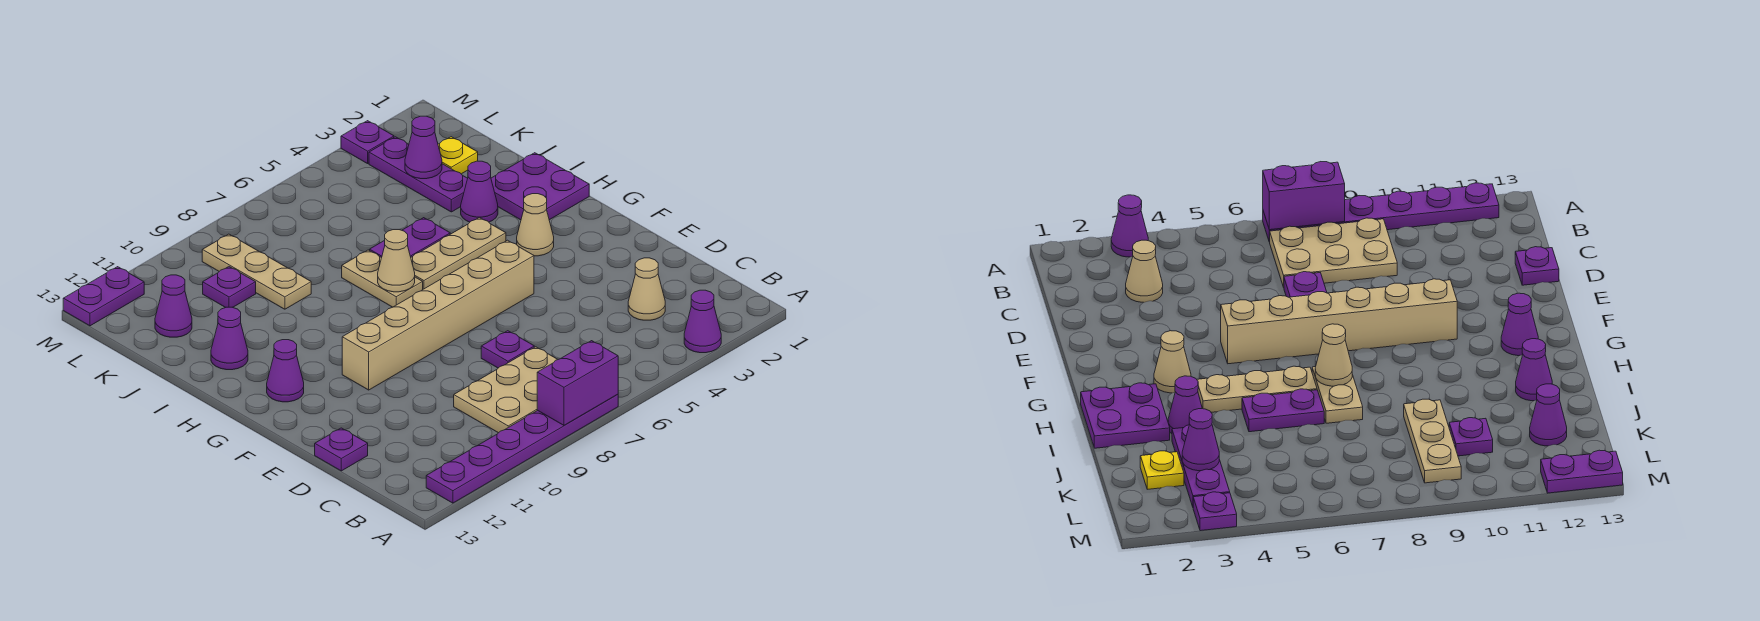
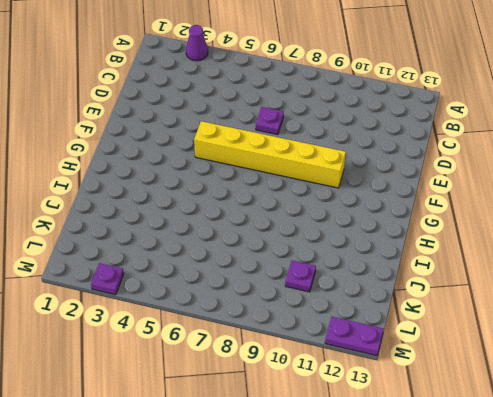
yellow brick F5:F10 level 1 -> tan brick F5:F10 level 1
none -> purple plate A7:A12 level 1
none -> tan plate B7:C9 level 1
none -> tan cone C3 level 1

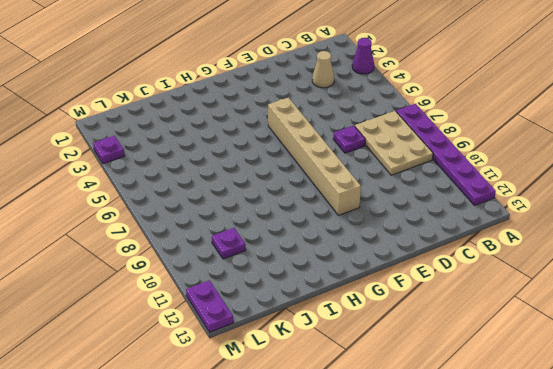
none -> purple plate D13 level 1
none -> tan cone G3 level 1
none -> purple cone G12 level 1

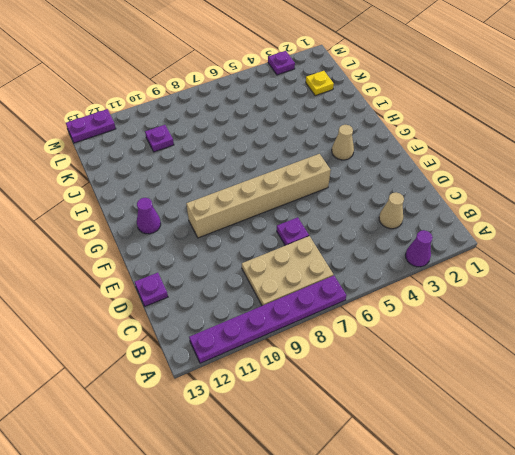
none -> purple plate H1:I2 level 1
none -> tan plate H4:H6 level 1
none -> tan plate H7:I7 level 1

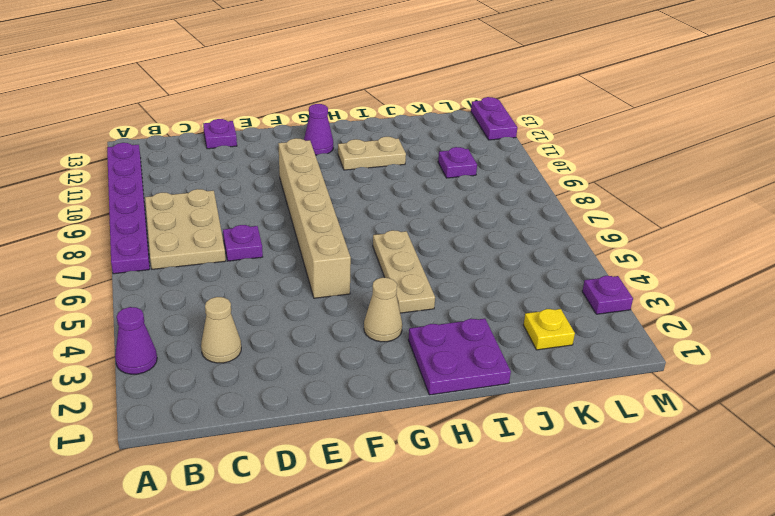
tan plate H11:I11 level 1 -> tan plate H7:I7 level 1
none -> purple cone I3 level 1
none -> purple plate I5:I6 level 1
none -> purple cone I12 level 1

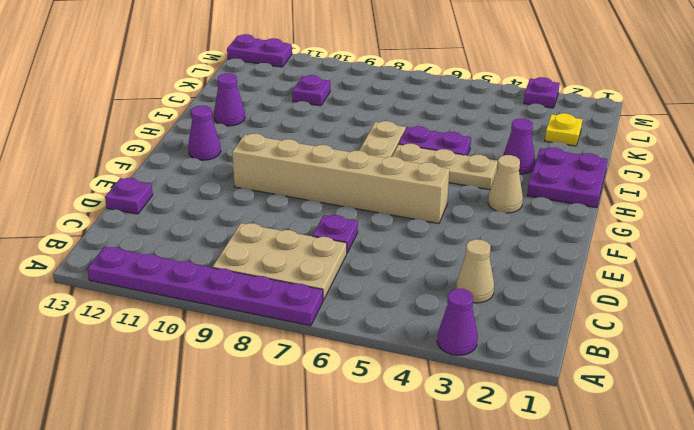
none -> purple plate J3:L3 level 1
none -> tan plate J9:L9 level 1
none -> purple cone K12 level 1

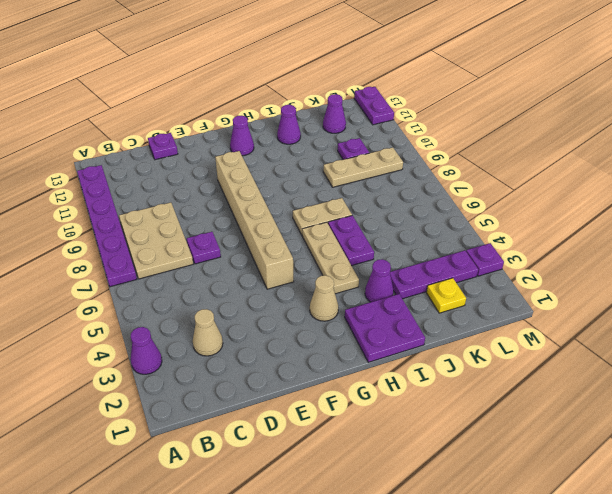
none -> purple brick A7:A8 level 2
none -> tan cone H7 level 2
none -> purple cone K3 level 2

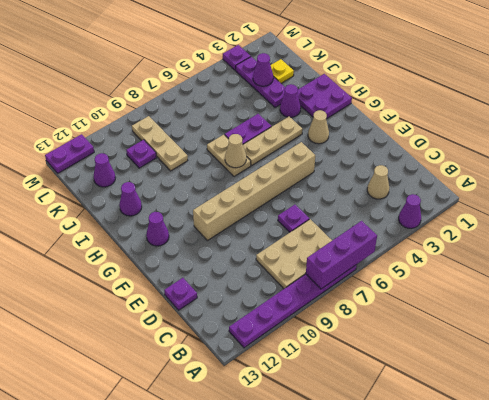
purple brick A6:A8 level 2 -> purple brick A7:A8 level 2

